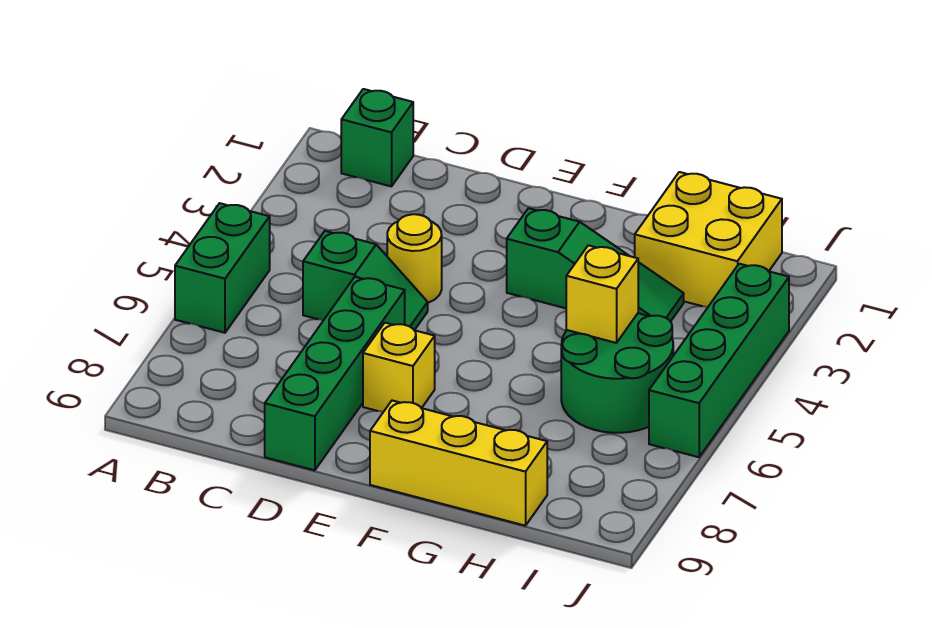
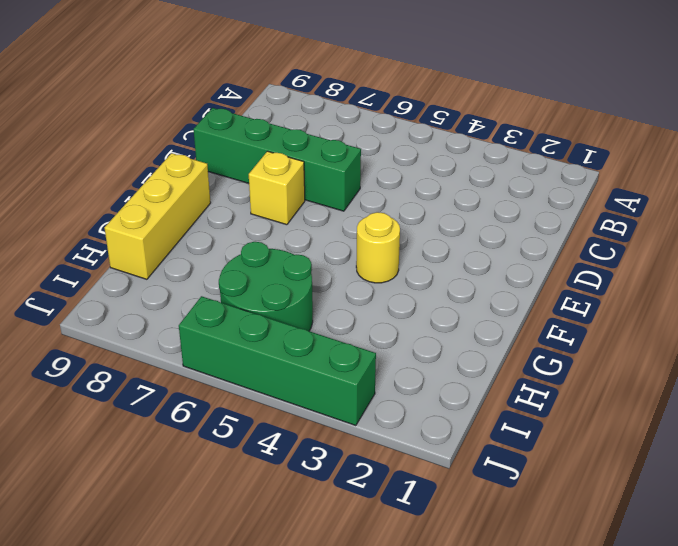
yellow round brick F4 level 1 -> yellow round brick D4 level 1
none -> green brick A5:A6 level 1
none -> green brick B1 level 1
none -> green slope C5:D5 level 1 top C

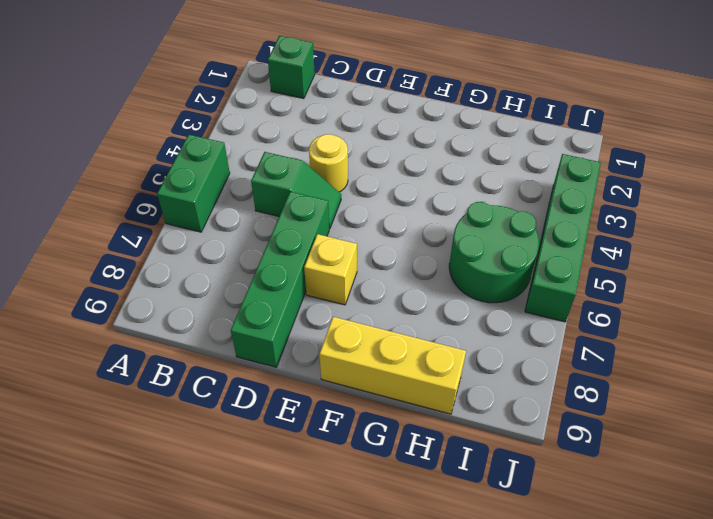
none -> green slope F3:H3 level 1 top F
none -> yellow brick H1:I2 level 1
none -> yellow brick H5 level 2

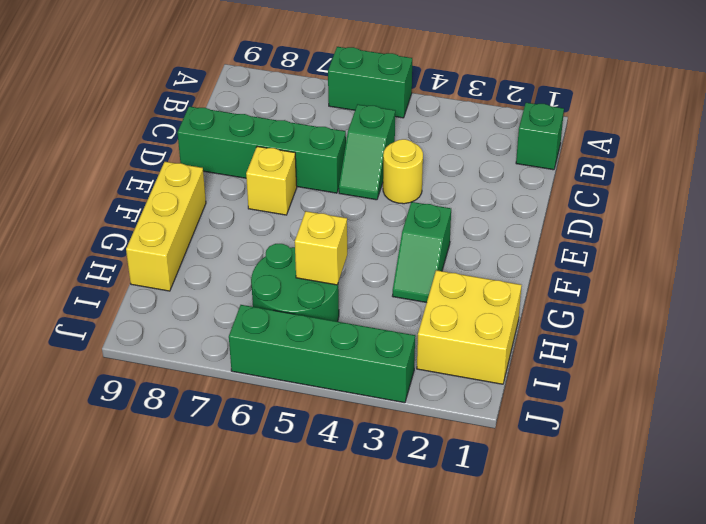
green slope F3:G3 level 1 top F -> green slope F3:H3 level 1 top F

